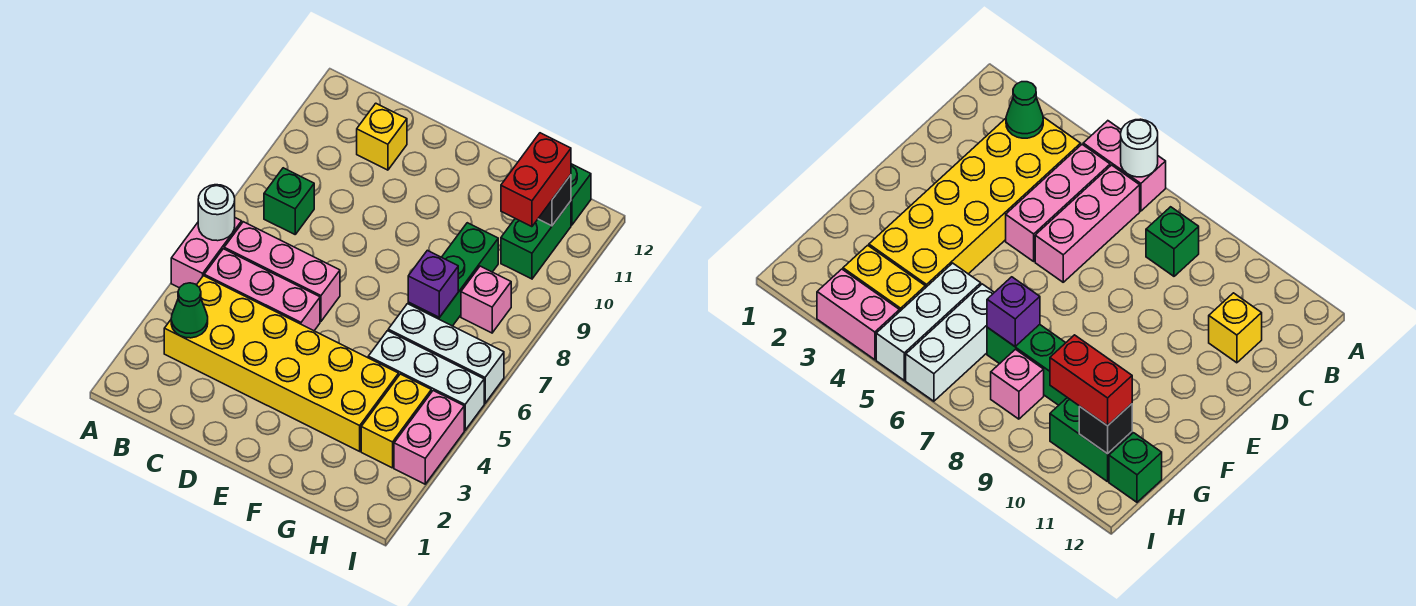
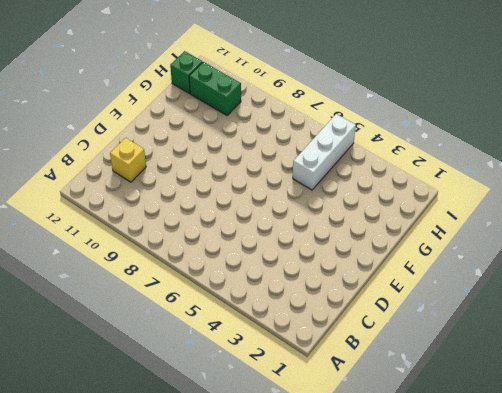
none -> pink brick A5:A6 level 1
none -> yellow brick B3:G4 level 1
none -> pink brick B5:D5 level 1

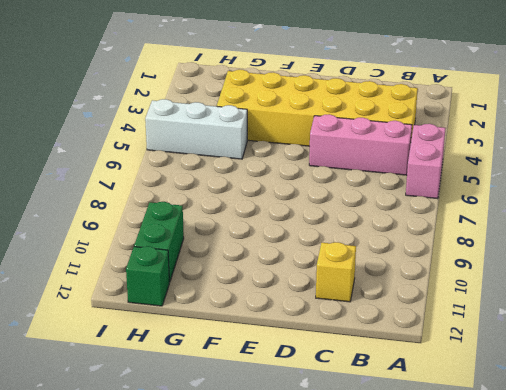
none -> pink brick B6:D6 level 1
none -> green brick B8 level 1
none -> white brick G6:I6 level 1

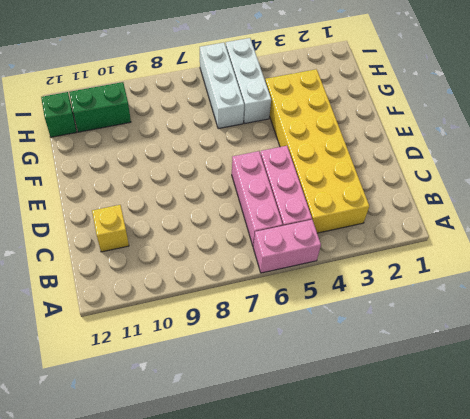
none -> green brick B8 level 1
none -> green brick G7:G9 level 1
none -> yellow brick H3:H4 level 1

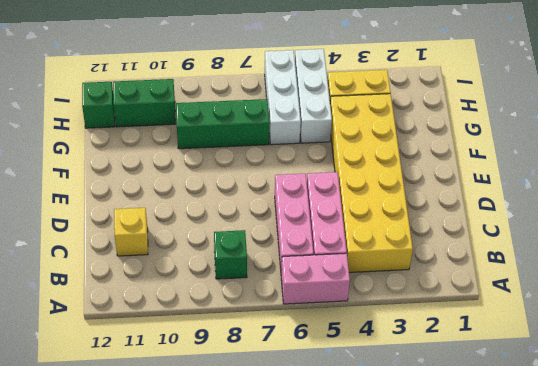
none -> pink brick H8 level 1
none -> pink brick I3:I4 level 1
none -> white round brick A6 level 2

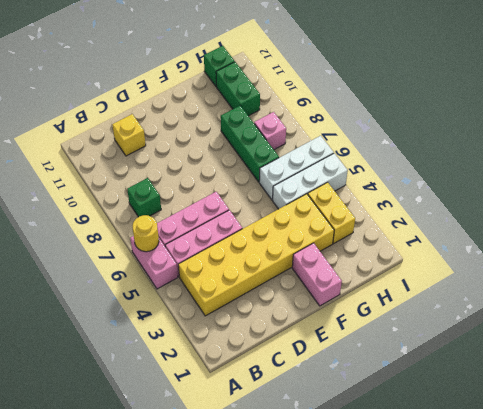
yellow round brick A6 level 2 -> white round brick A6 level 2
pink brick F1:F2 level 1 -> pink brick I3:I4 level 1
none -> green cone B3 level 2
none -> purple brick G7 level 2
none -> black brick H11 level 2

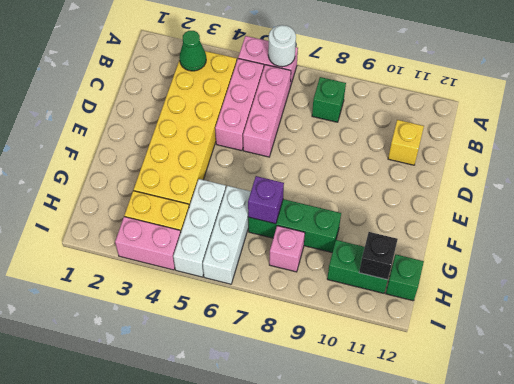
none -> red brick H10:H11 level 3

